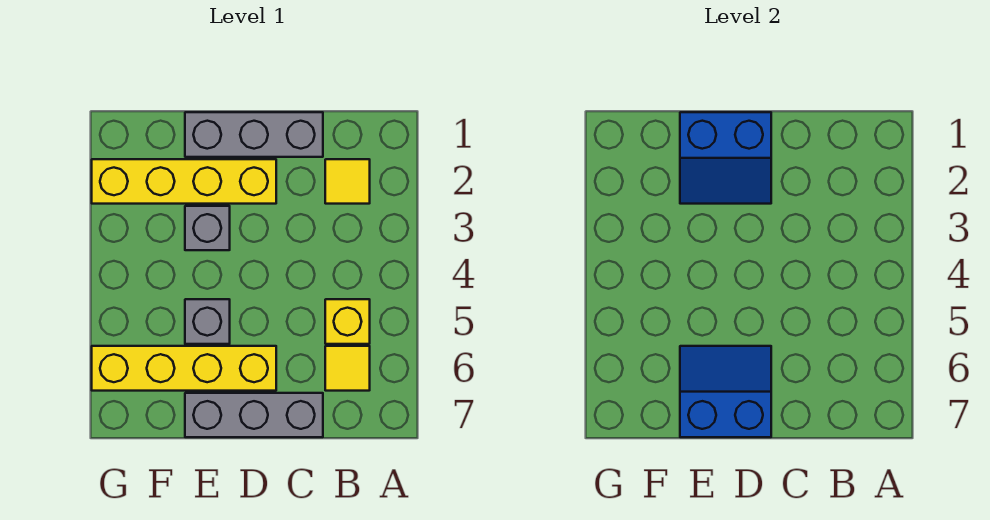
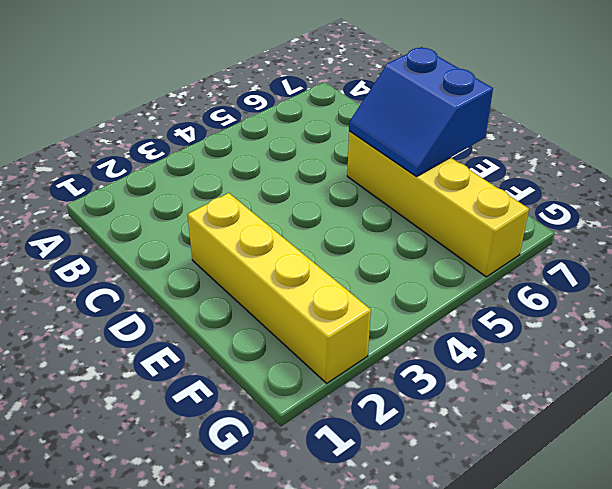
none -> yellow tile B2 level 1
none -> yellow brick B5 level 1

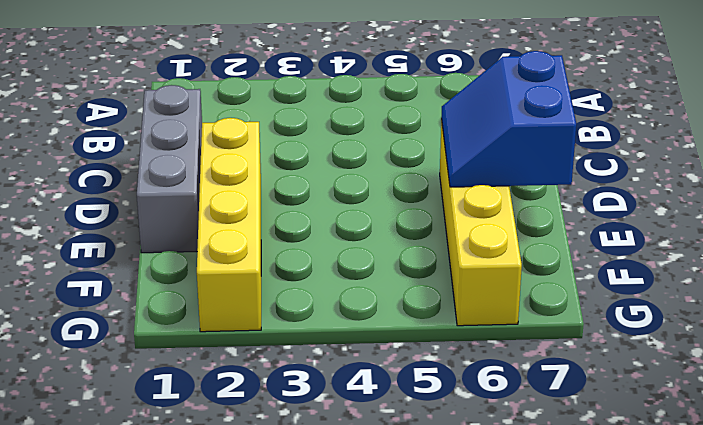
none -> yellow tile B2 level 1
none -> yellow brick B5 level 1

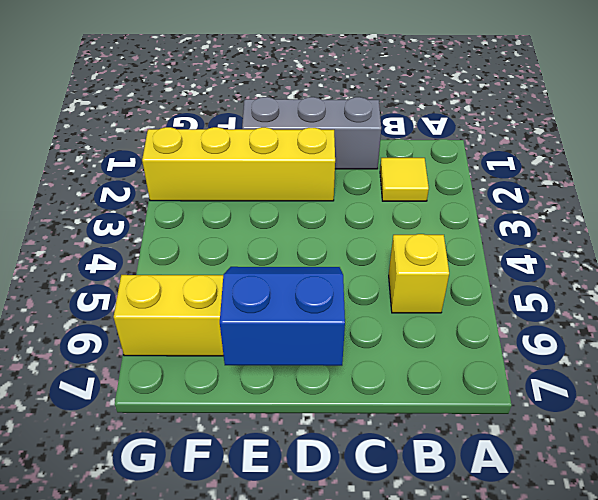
none -> yellow tile B6 level 1
none -> grey brick C7:E7 level 1

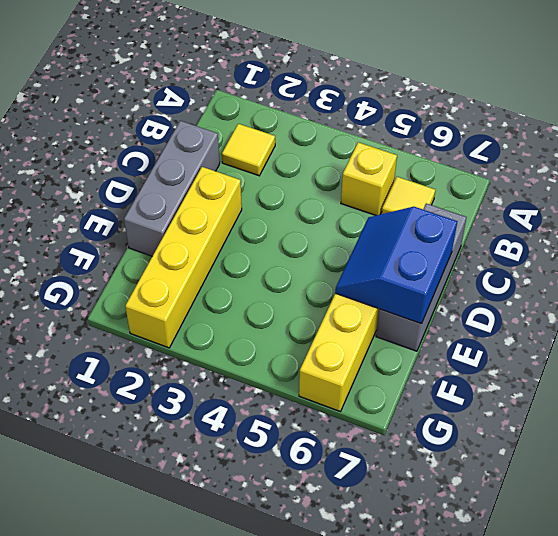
none -> grey brick E3 level 1
none -> grey brick E5 level 1

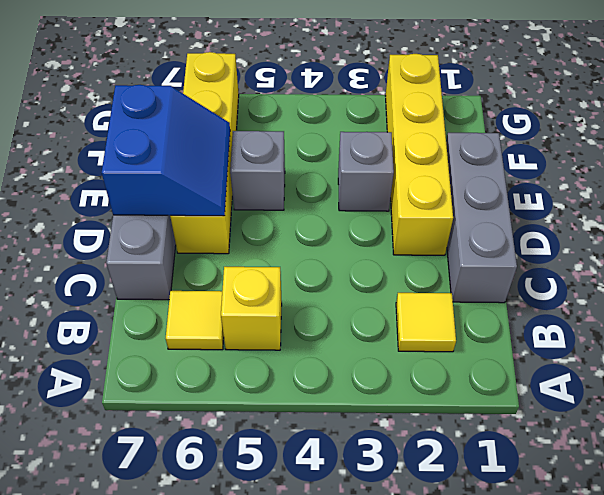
none -> blue slope D1:E2 level 2 top 1

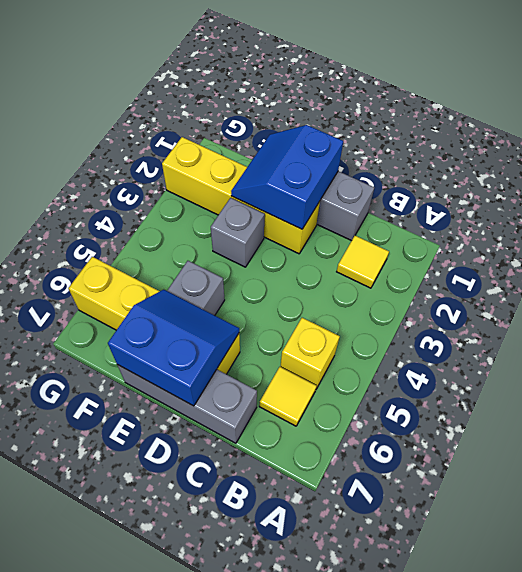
blue slope D1:E2 level 2 top D -> blue slope D1:E2 level 2 top 1

